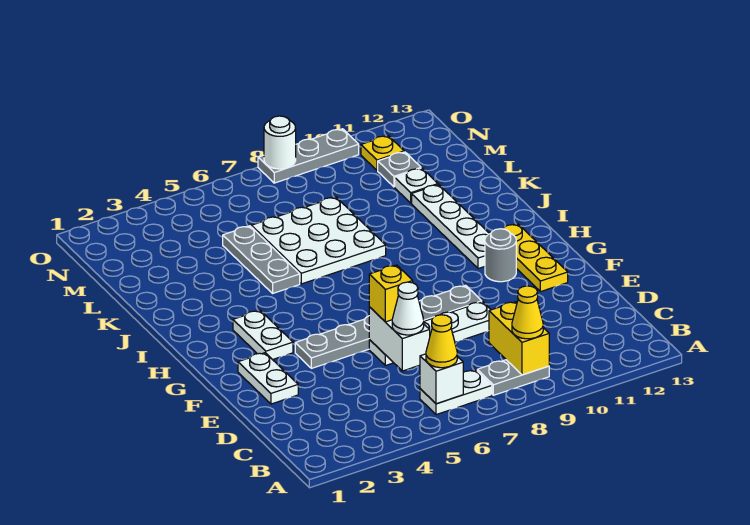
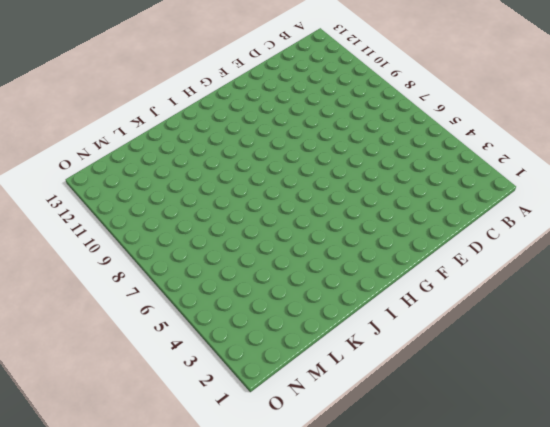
none -> white plate B6:B7 level 1
none -> grey plate B8:B9 level 1
none -> white plate E2:F2 level 1

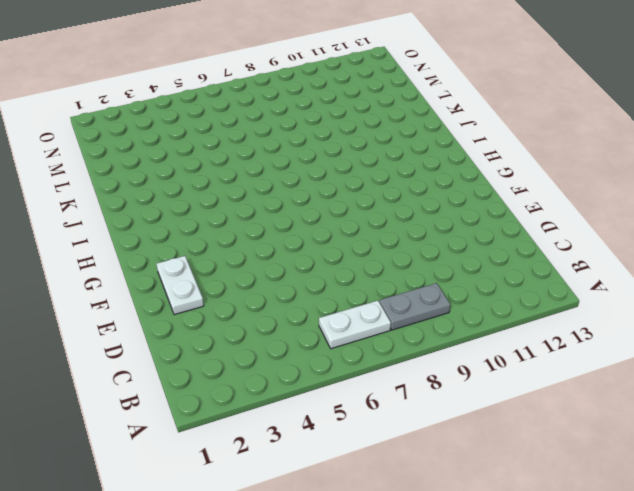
none -> white plate E6:E9 level 1
none -> grey plate F4:F9 level 1
none -> yellow plate F12:H12 level 1

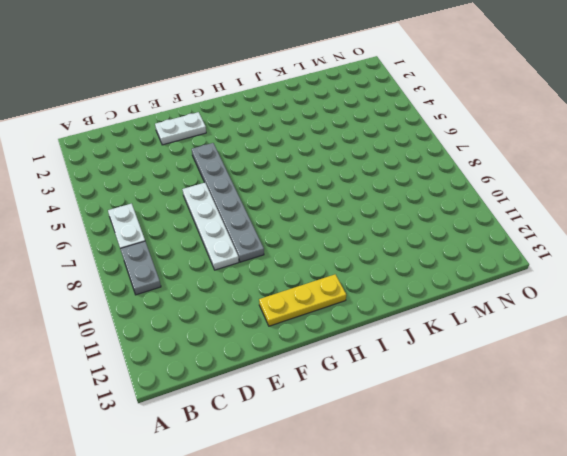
none -> white plate G3:H3 level 1
none -> grey round brick G11 level 1
none -> white plate H11:K11 level 1

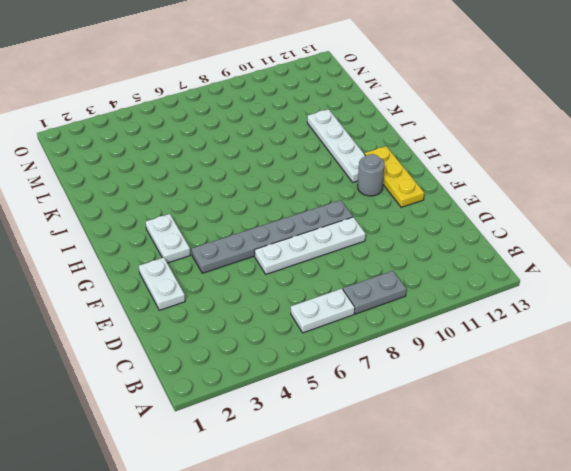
none -> grey plate J5:L5 level 1
none -> white plate J6:L8 level 1
none -> white plate L11 level 1

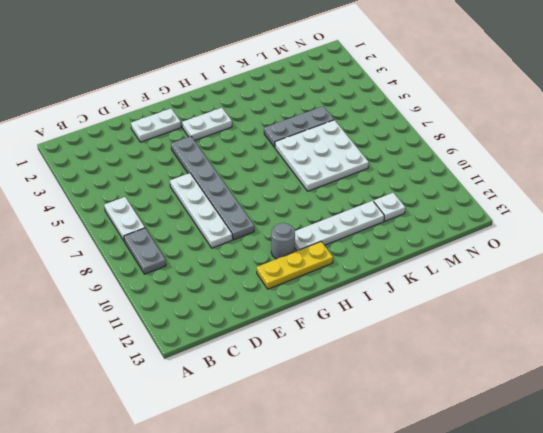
none -> grey plate M11 level 1
none -> yellow plate N11 level 1
none -> grey plate O8:O10 level 1

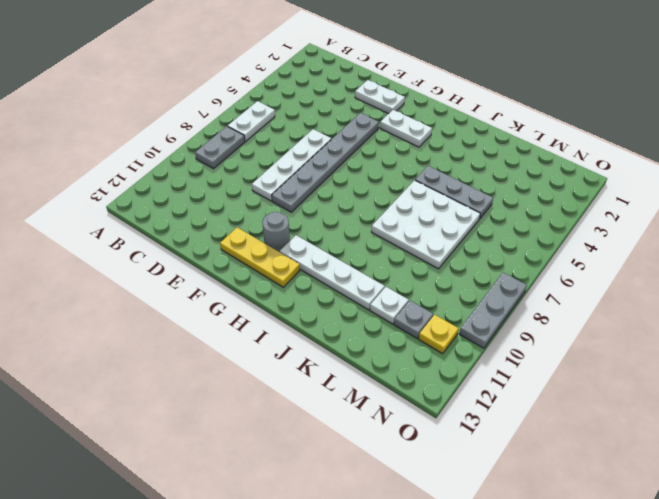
none -> white brick B6 level 2
none -> yellow brick B9:C9 level 2
none -> white brick D6:E6 level 2

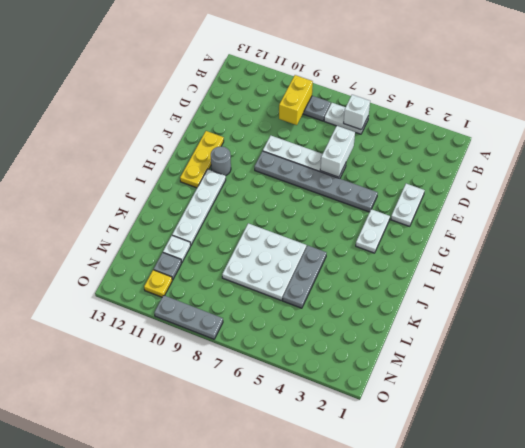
none -> white round brick O8 level 2
none -> yellow cone B6 level 3
none -> yellow cone B9 level 3

